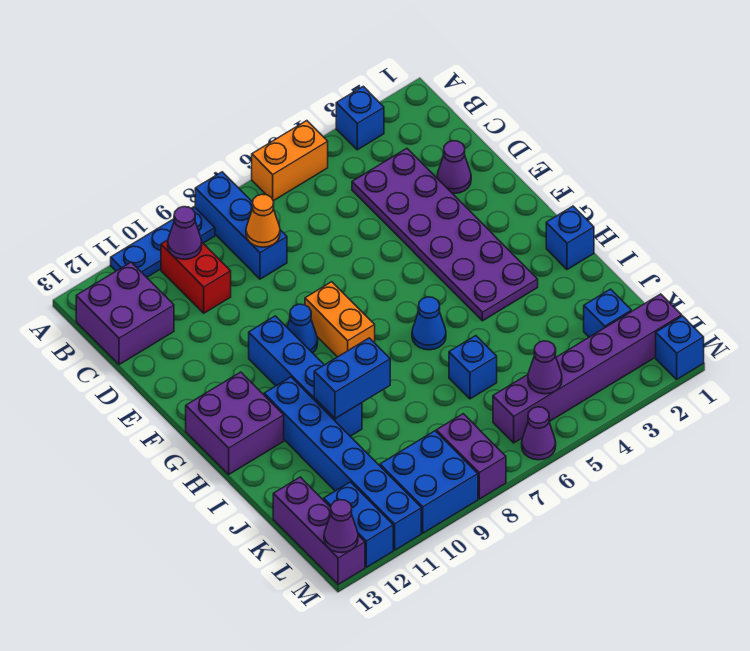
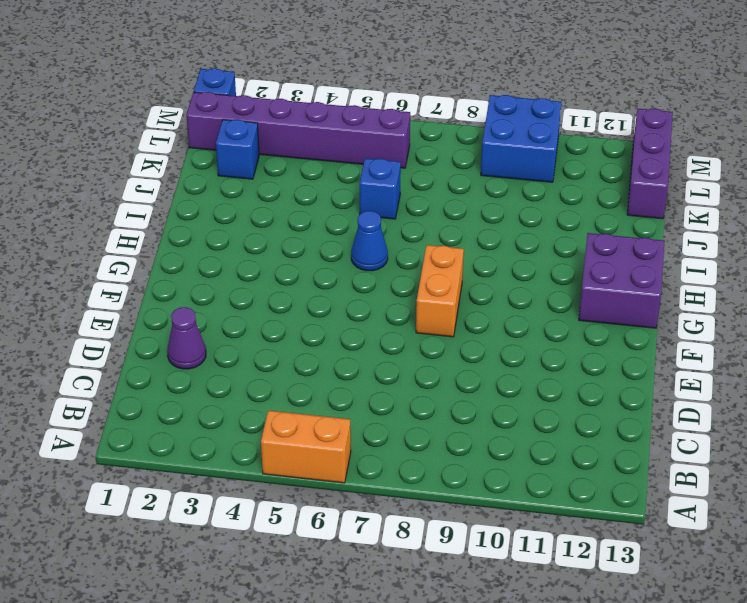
none -> blue brick A3 level 1
none -> blue brick A8:C8 level 1
none -> blue plate A9:A11 level 1

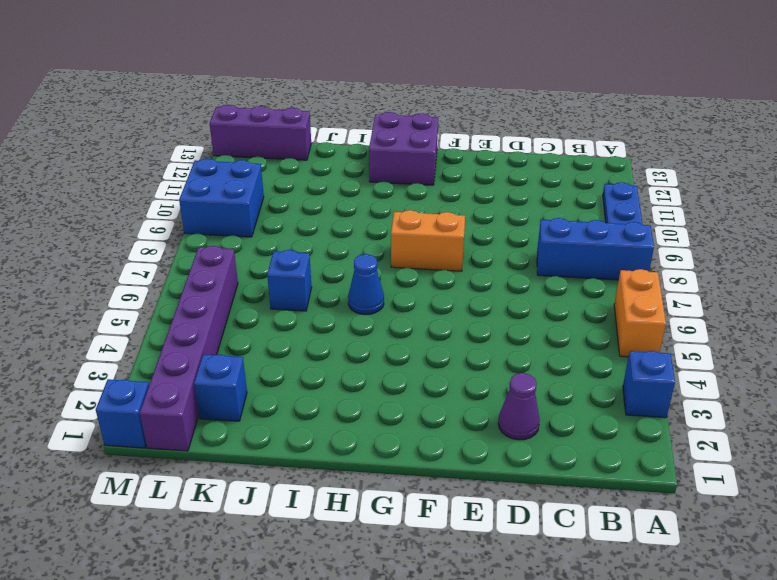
none -> red brick B10:C10 level 1
none -> purple brick B12:C13 level 1
none -> purple plate C3:H4 level 1

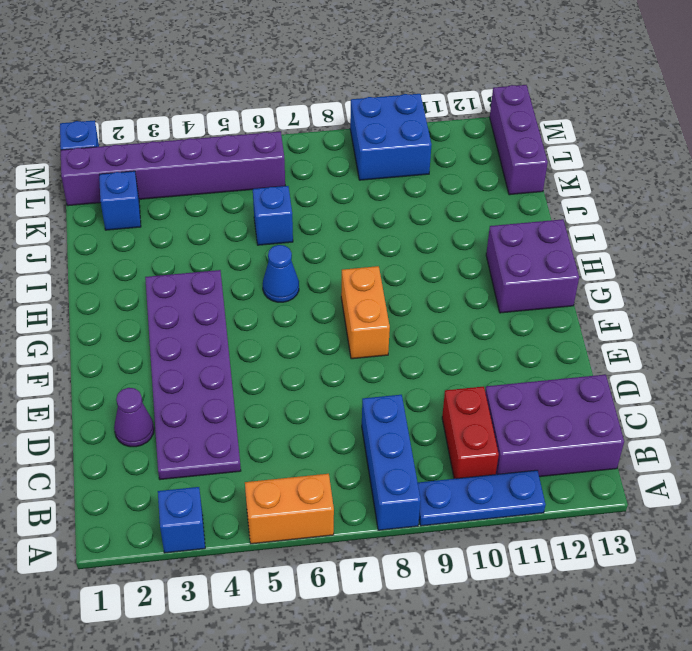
purple brick B11:C13 level 1 -> purple brick B12:C13 level 1
none -> blue cone F9 level 1
none -> blue brick F10:I10 level 1
none -> blue brick H1 level 1

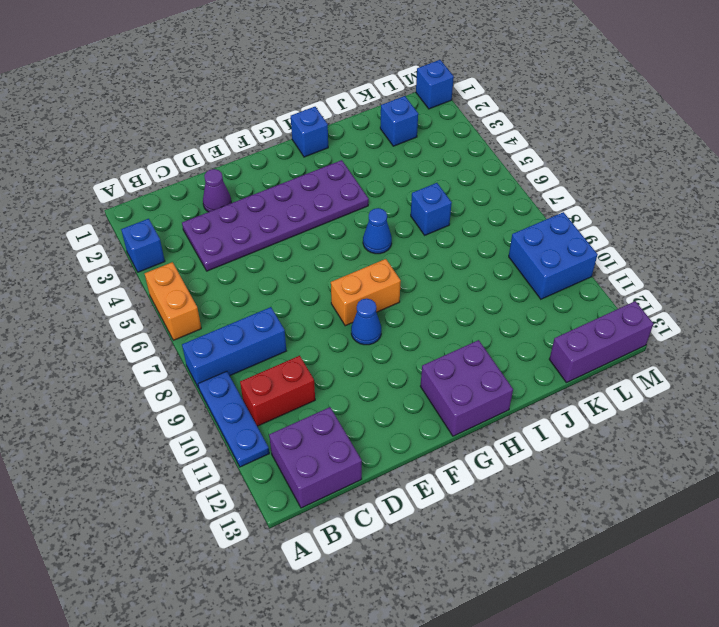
none -> blue brick F10:I10 level 1
none -> blue brick H11:M11 level 1
none -> purple brick L1:L6 level 1

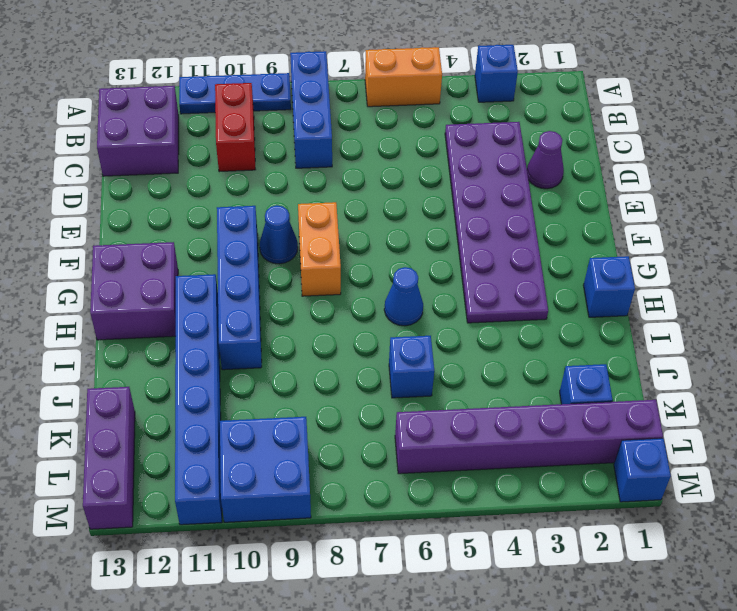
none -> purple brick L8:M8 level 1
none -> blue brick L12:M12 level 1
none -> purple cone M6 level 1

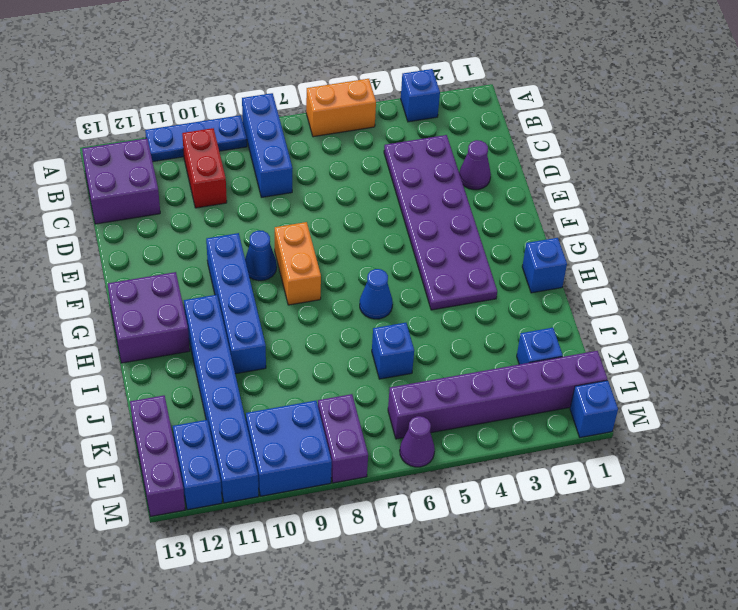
none -> purple cone B10 level 2
none -> orange cone C8 level 2
none -> blue brick I9:I10 level 2

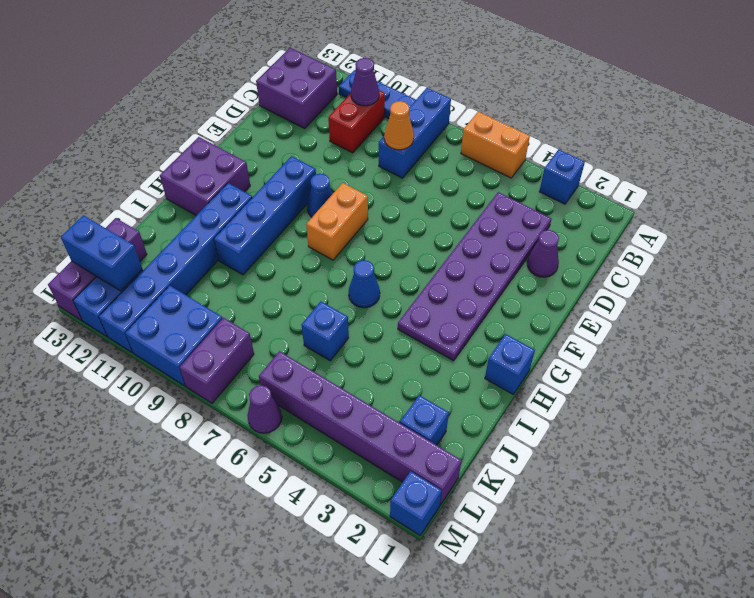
blue brick L12:L13 level 2 -> blue brick I9:I10 level 2
none -> purple cone L5 level 2
none -> purple cone M13 level 2

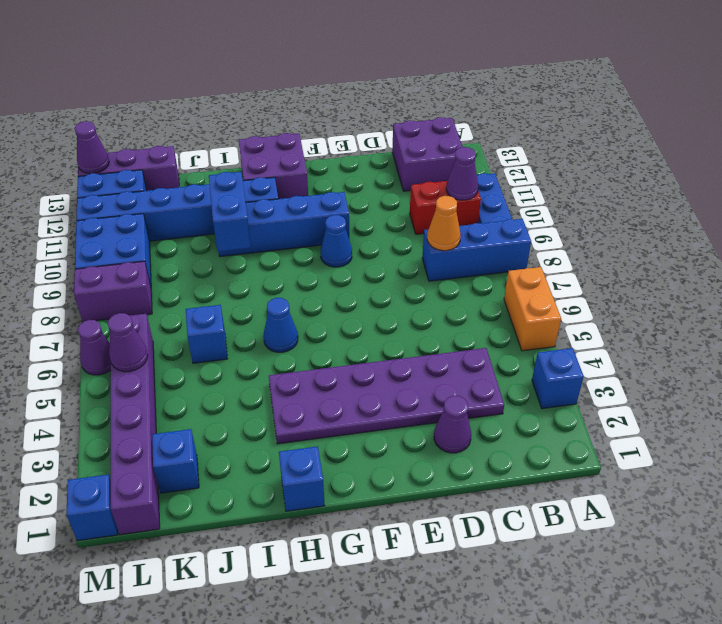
none -> orange brick F8:G8 level 1

